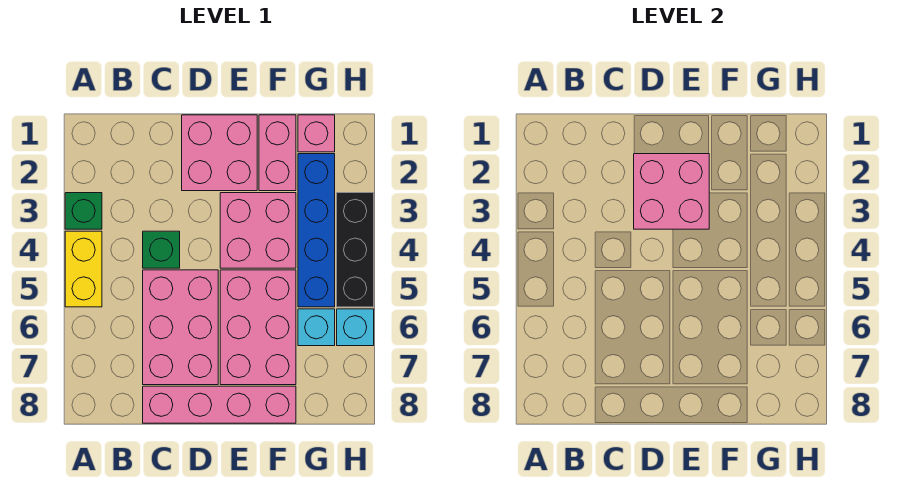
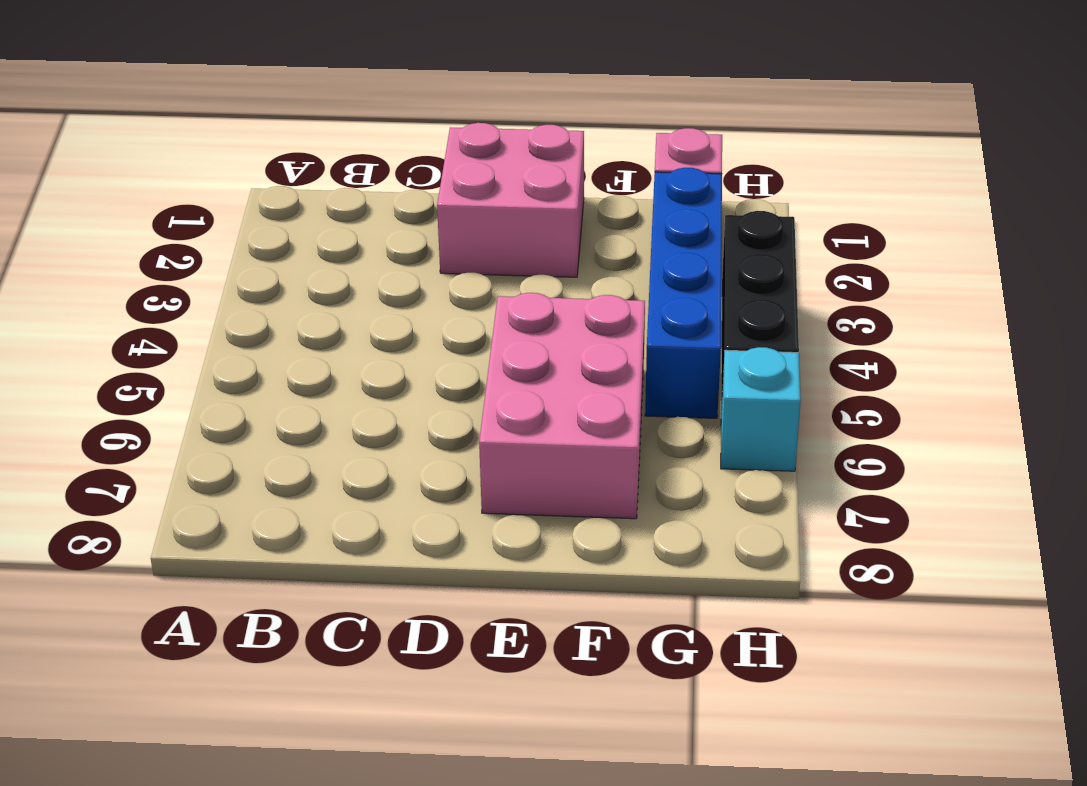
none -> green brick A3 level 1
none -> yellow brick A4:A5 level 1
none -> green brick C4 level 1

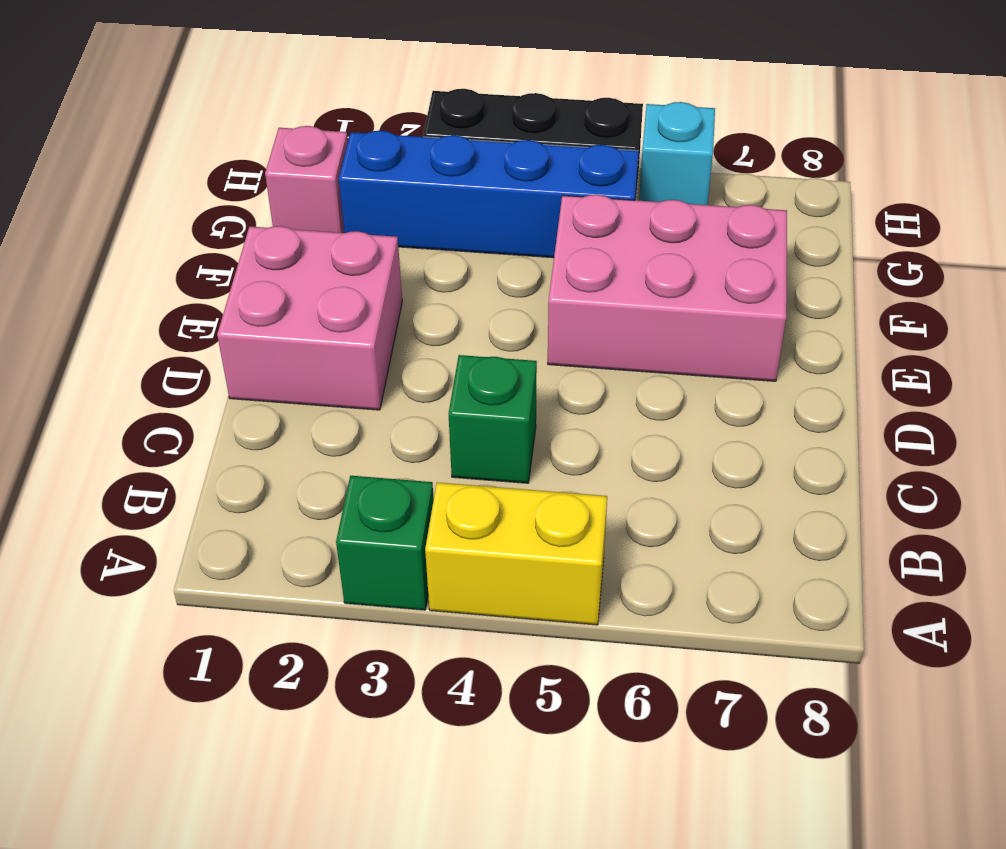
none -> pink brick C5:D7 level 1
none -> pink brick C8:F8 level 1
none -> pink brick E3:F4 level 1

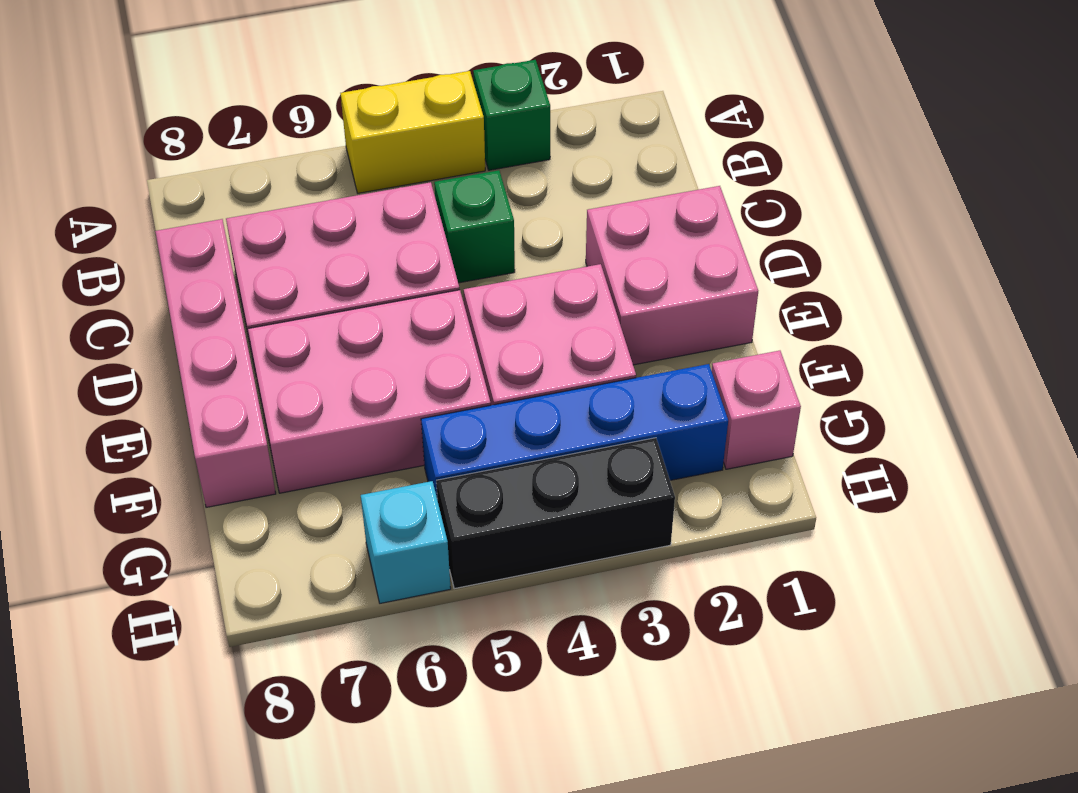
none -> pink brick F1:F2 level 1
none -> cyan brick G6 level 1
none -> pink brick D2:E3 level 2

